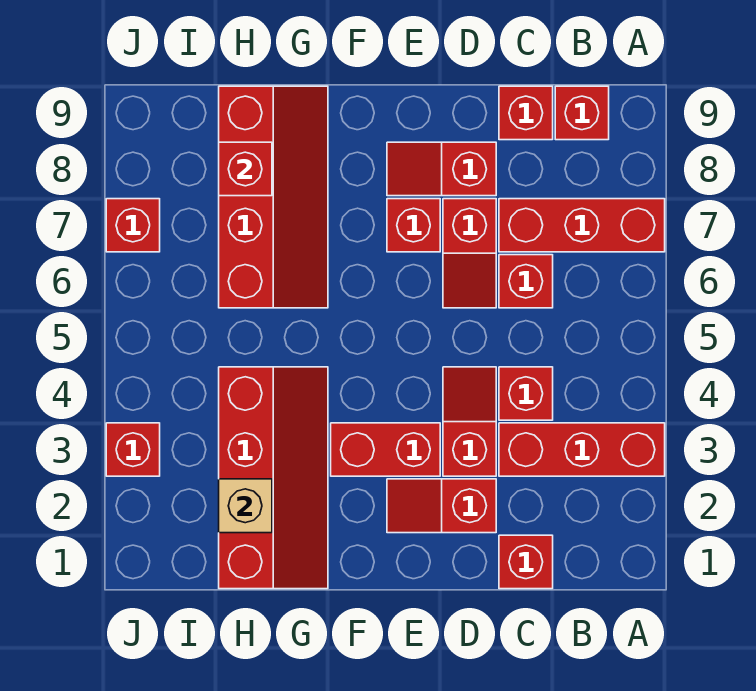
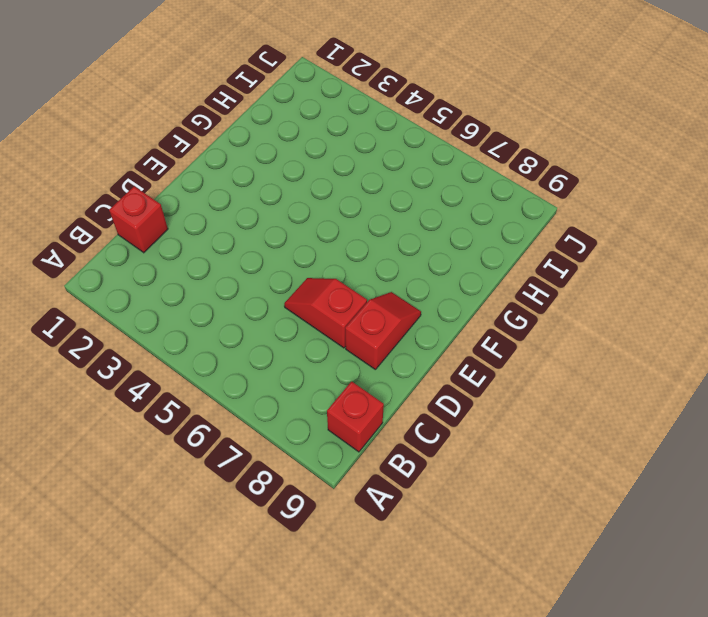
none -> red brick A3:C3 level 1
none -> red brick A7:C7 level 1
none -> red brick C4 level 1

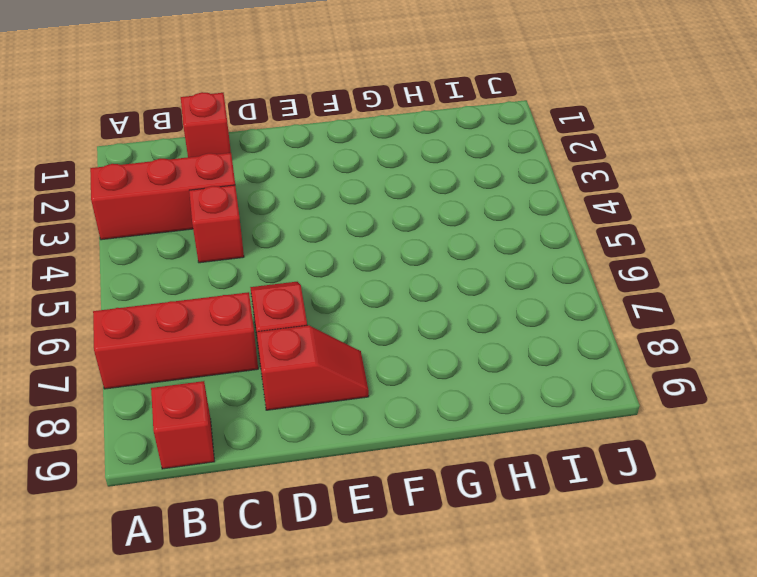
none -> red brick C6 level 1
none -> red brick C9 level 1
none -> red slope D2:E2 level 1 top D

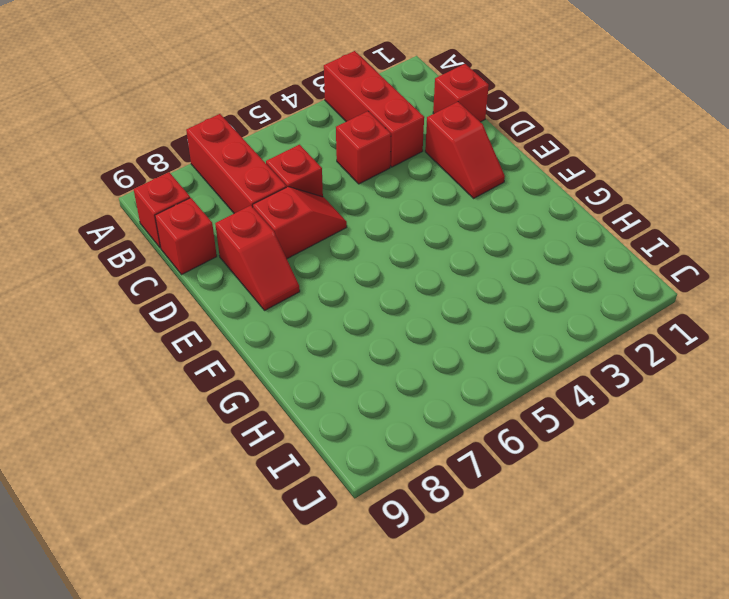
none -> red slope D3:D4 level 1 top 3
none -> red brick E3:F3 level 1
none -> red brick E7 level 1

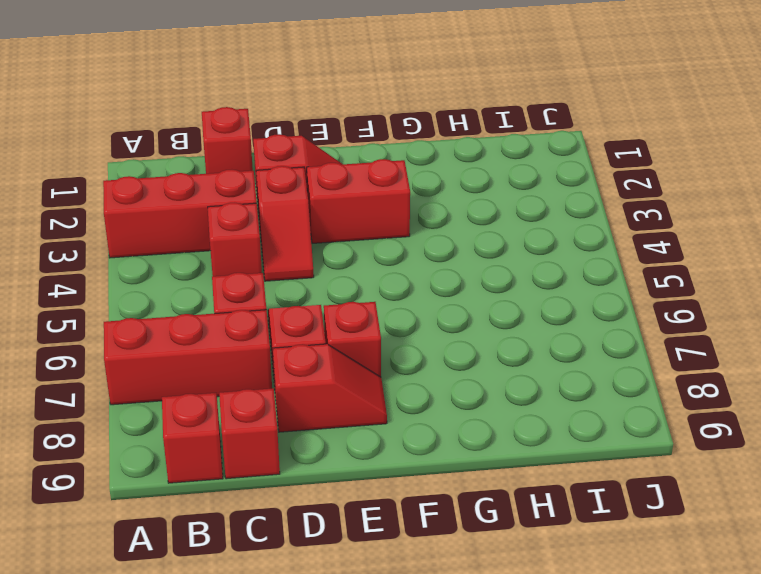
none -> red slope G1:H4 level 1 top H
none -> red slope G6:H9 level 1 top H
none -> red brick J3 level 1

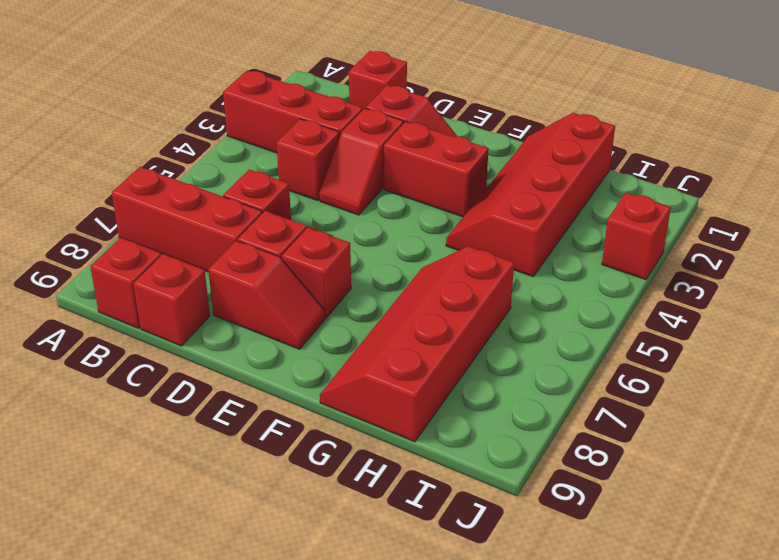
none -> red brick J7 level 1
none -> tan brick H2 level 2
none -> red brick H8 level 2

